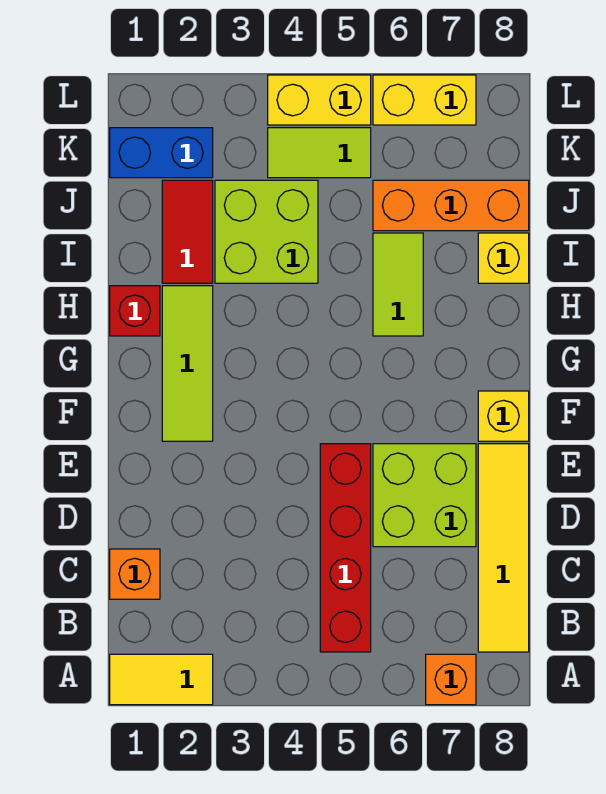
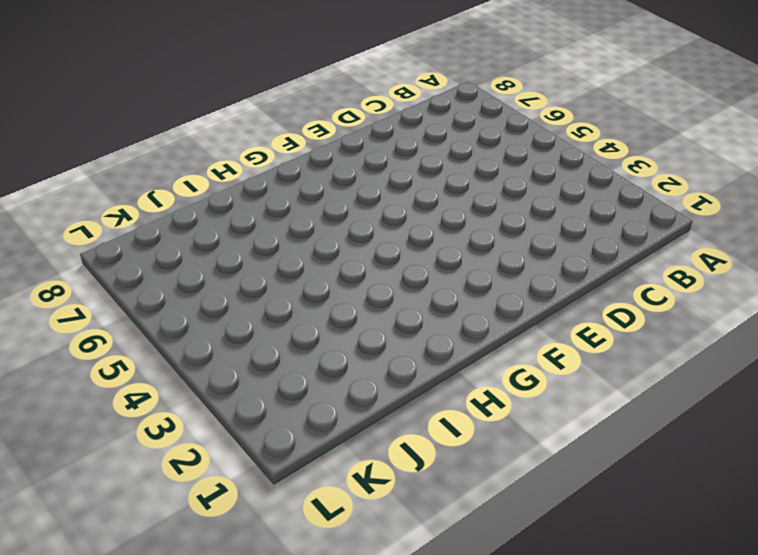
none -> yellow tile A1:A2 level 1
none -> orange brick A7 level 1
none -> red brick B5:E5 level 1

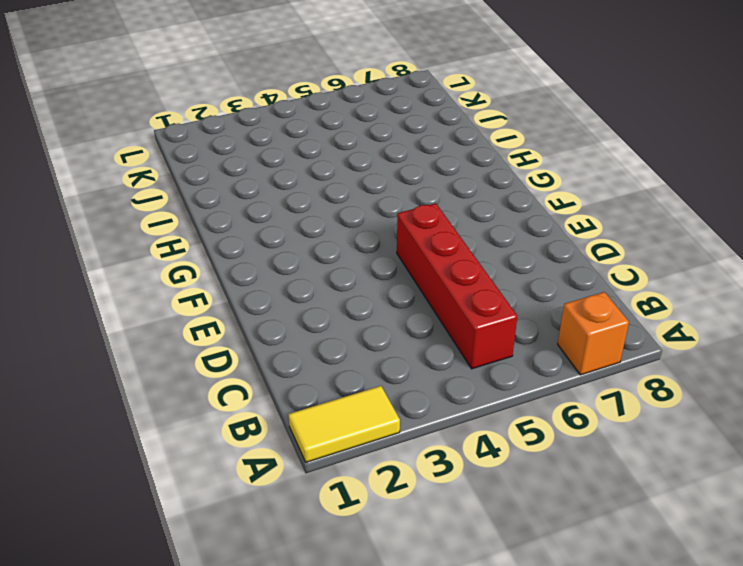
none -> yellow tile B8:E8 level 1
none -> orange brick C1 level 1
none -> lime brick D6:E7 level 1

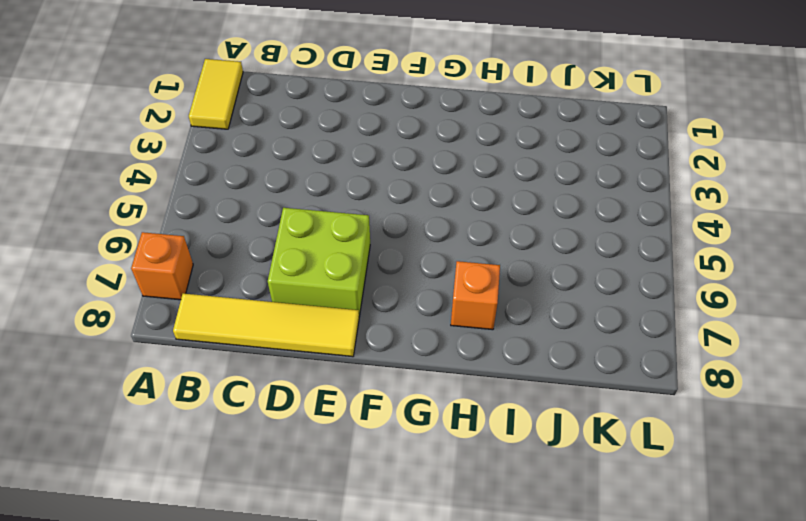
orange brick H7 level 1 -> orange brick C1 level 1
none -> red brick B5:E5 level 1
none -> lime tile F2:H2 level 1
none -> yellow brick F8 level 1

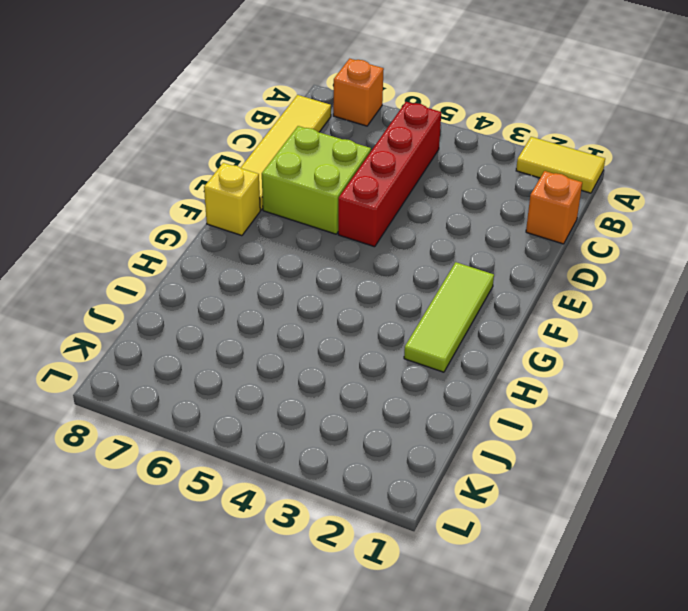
none -> red brick H1 level 1
none -> lime tile H6:I6 level 1
none -> red tile I2:J2 level 1

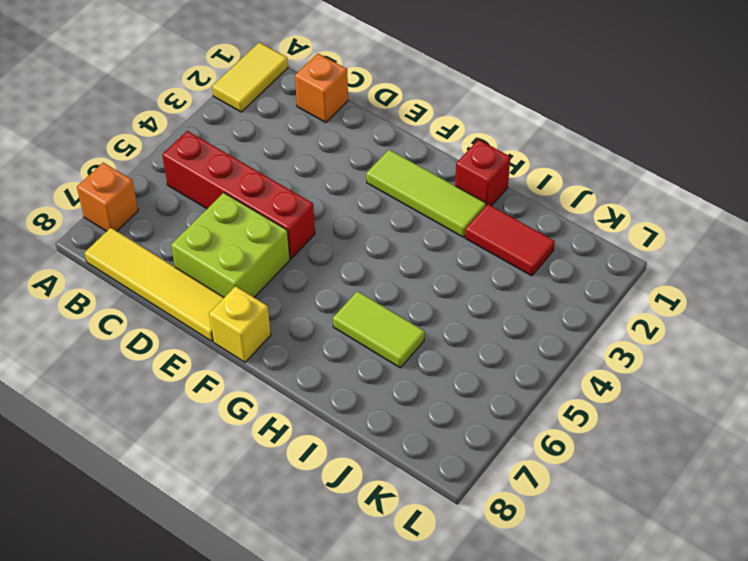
none -> lime brick I3:J4 level 1
none -> yellow brick I8 level 1
none -> orange brick J6:J8 level 1

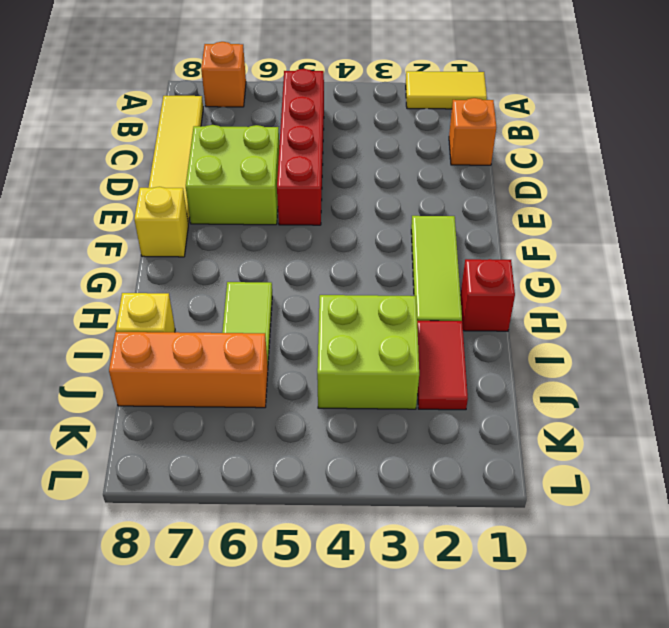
none -> blue brick K1:K2 level 1
none -> lime tile K4:K5 level 1
none -> yellow brick L4:L5 level 1

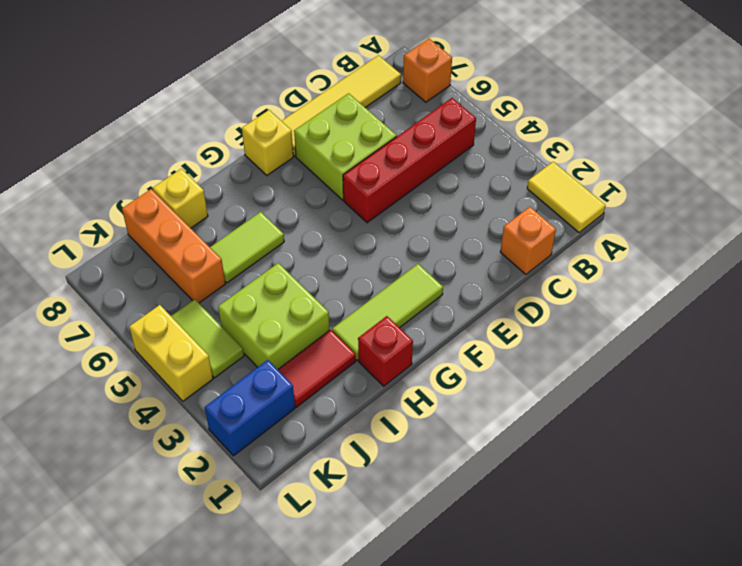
blue brick K2:L2 level 1 -> blue brick K1:K2 level 1
none -> yellow brick L6:L7 level 1

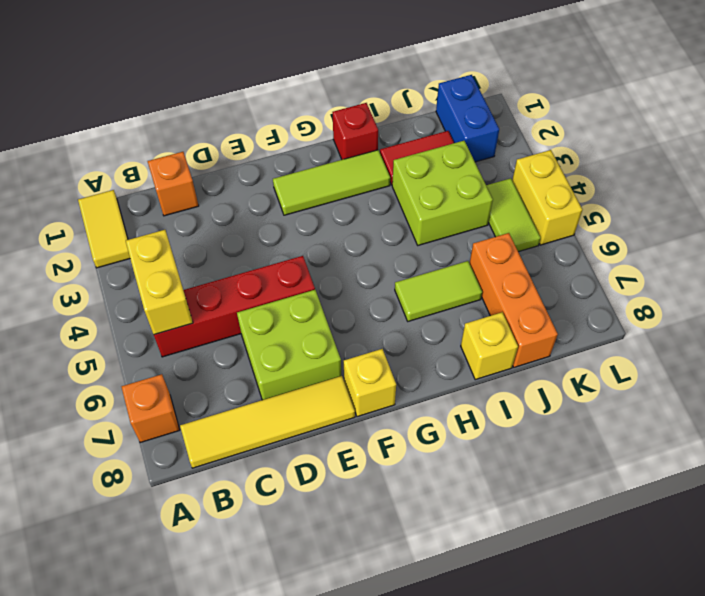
yellow brick B4:B5 level 2 -> yellow brick L6:L7 level 1

